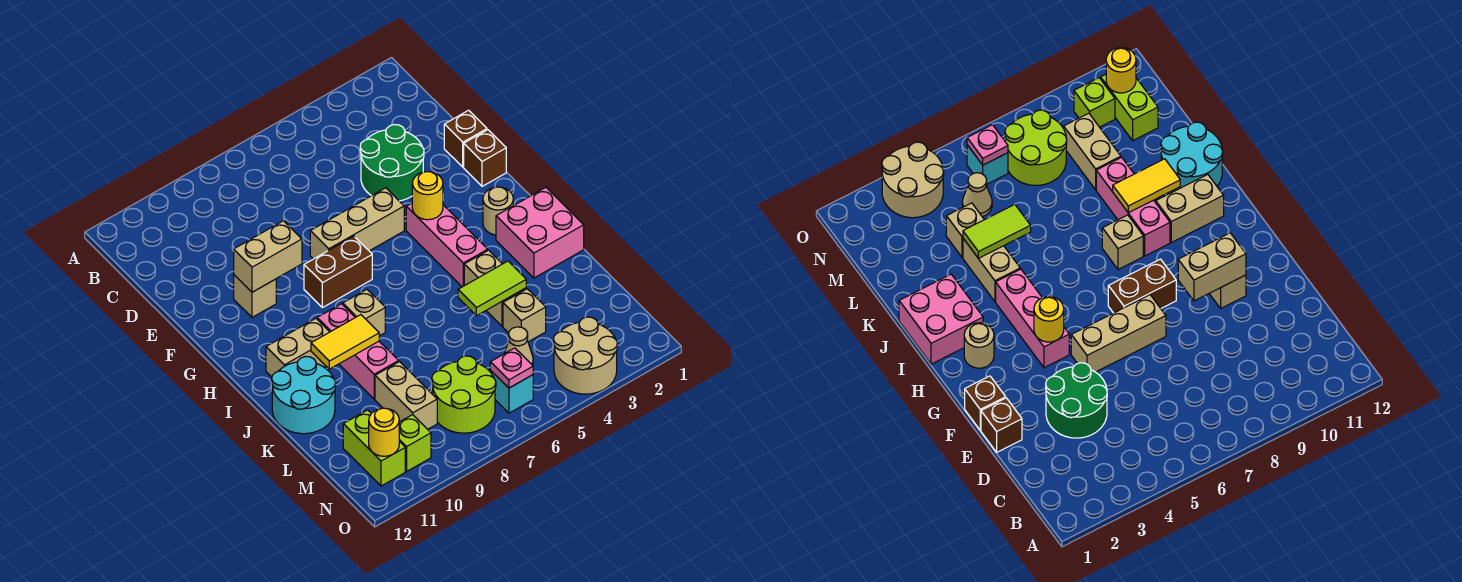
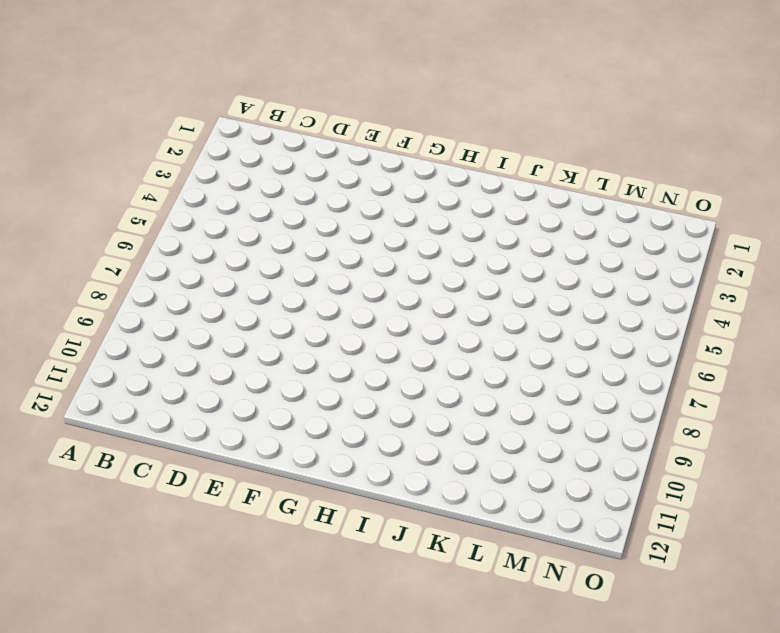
none -> green round brick D3:E4 level 1
none -> brown brick E1 level 1
none -> brown brick F1 level 1

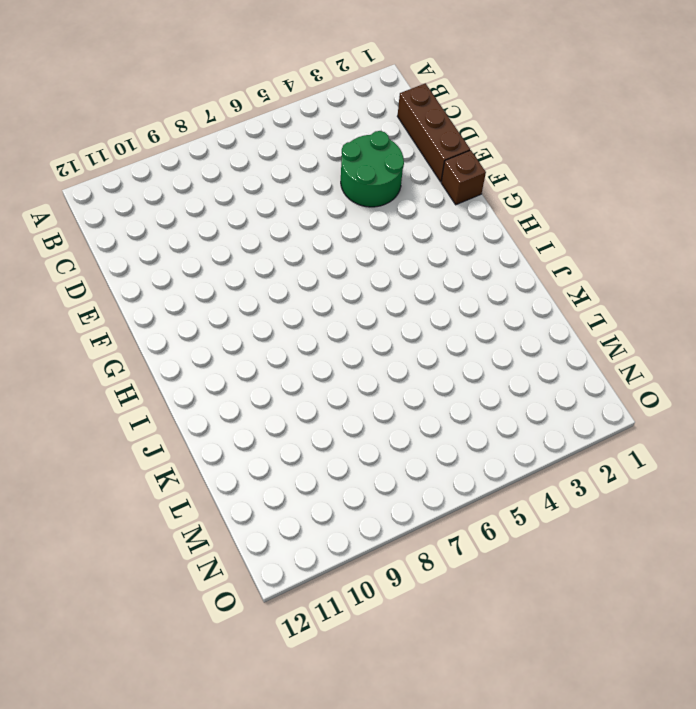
brown brick C1:E1 level 1 -> brown brick E1 level 1
none -> tan brick F5:F7 level 1
none -> tan brick F10 level 1
none -> pink brick G4:I4 level 1

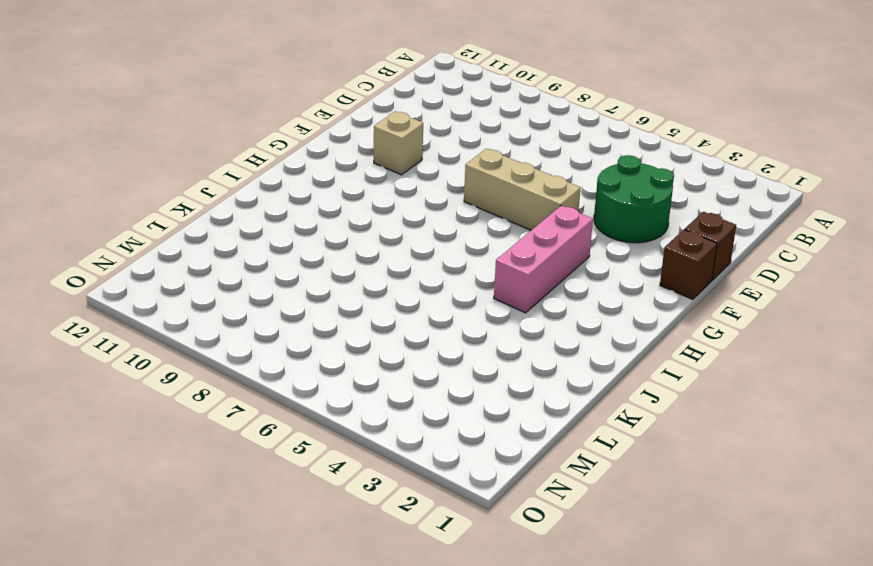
none -> brown brick G7:G8 level 1
none -> tan round brick H2 level 1
none -> pink brick I1:J2 level 1

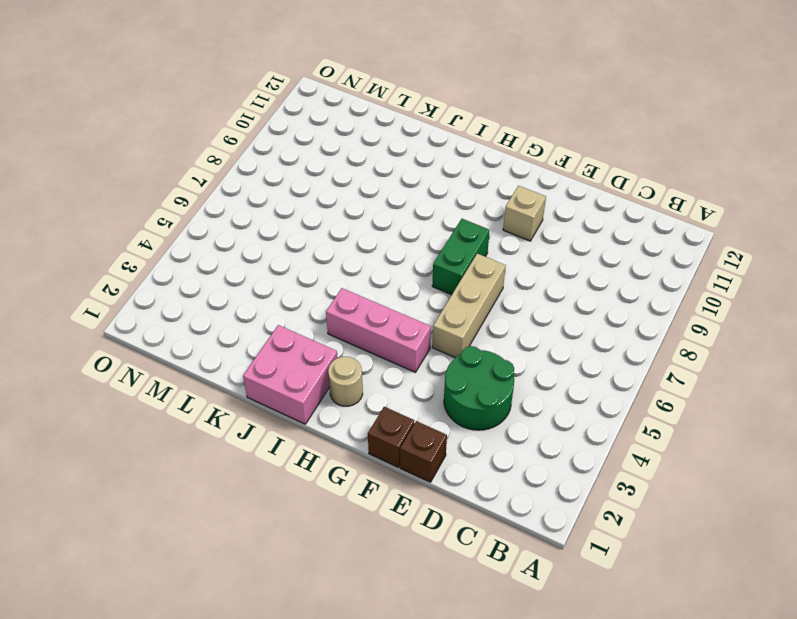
green brick G7:G8 level 1 -> brown brick G7:G8 level 1
none -> tan brick I8 level 1
none -> pink brick I9:K9 level 1
none -> tan brick I10:I11 level 1

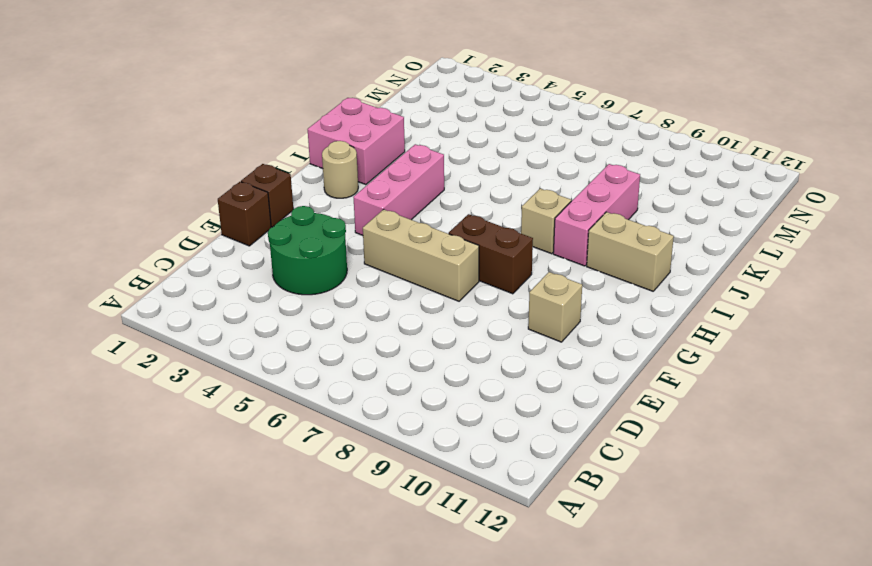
none -> tan brick J4:K4 level 1
none -> cyan round brick J11:K12 level 1
none -> tan brick L4 level 1

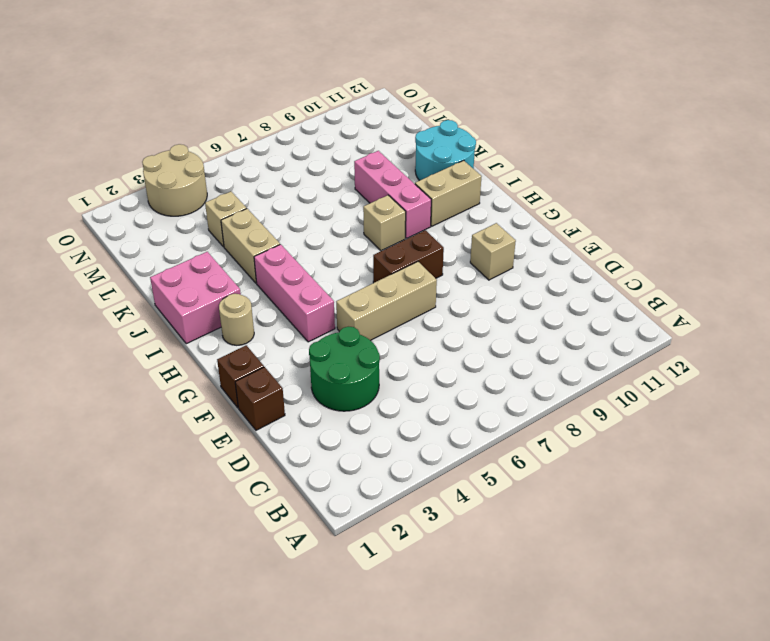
none -> tan brick L9:M9 level 1
none -> tan cone M5 level 1
none -> lime round brick M7:N8 level 1

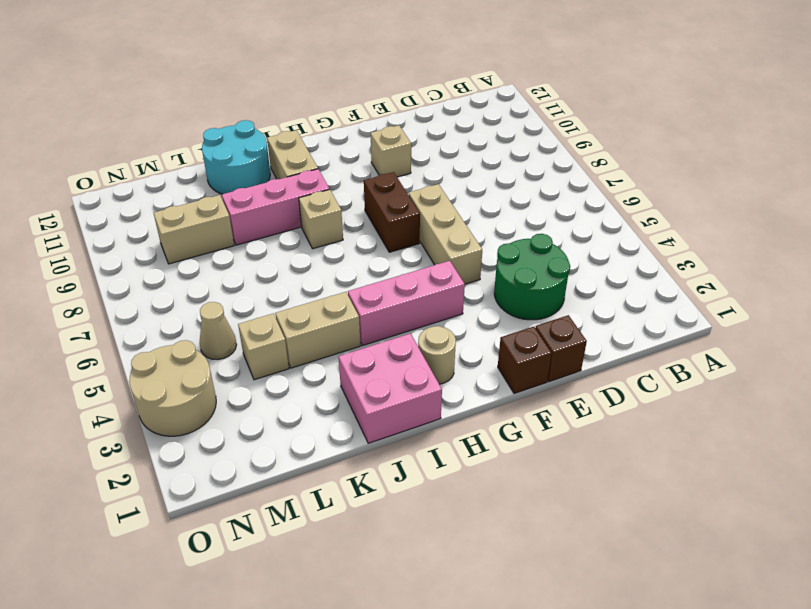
none -> lime round brick M7:N8 level 1
none -> lime brick M11:N11 level 1
none -> cyan brick N6 level 1

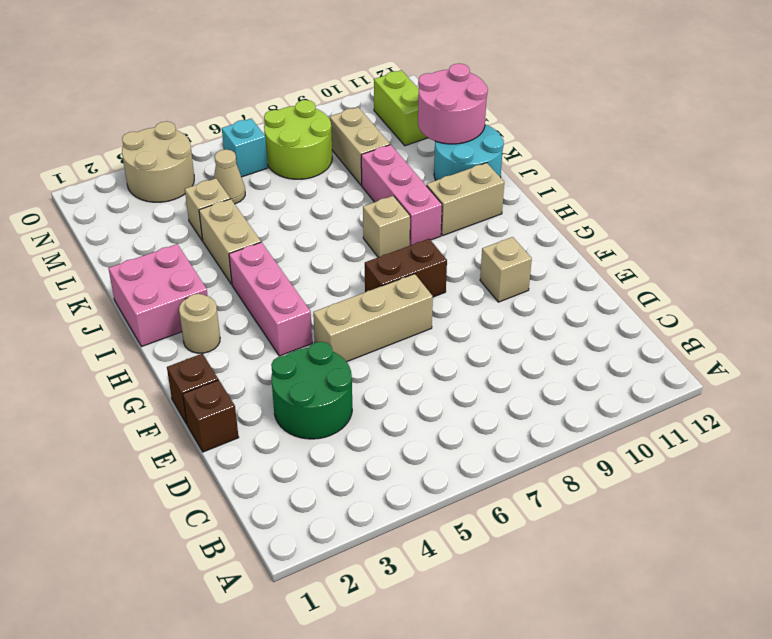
pink round brick K11:L12 level 2 -> none
none -> lime brick N10 level 1
none -> tan brick F9:F10 level 2
none -> yellow round brick G4 level 2

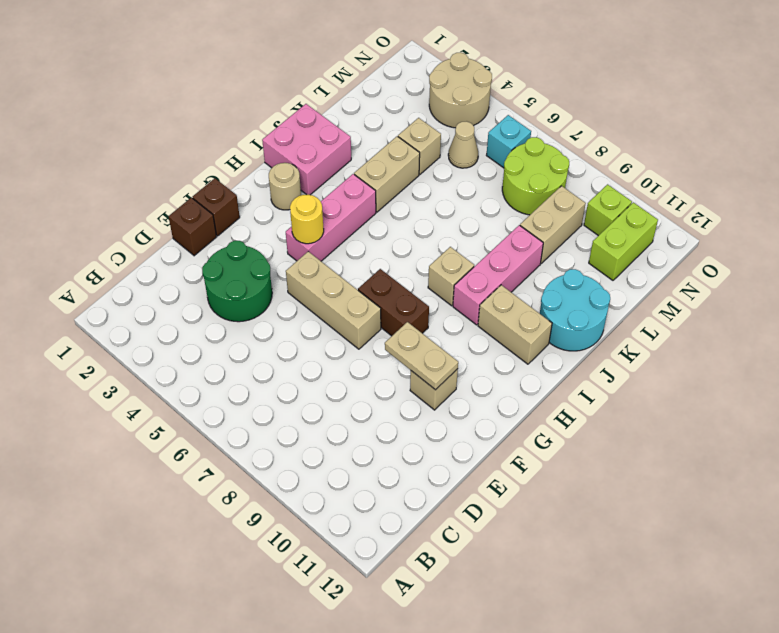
tan plate F9:F10 level 2 -> tan brick F9:F10 level 2
none -> yellow tile J9:J10 level 2
none -> lime tile K4:K5 level 2
none -> pink plate N6 level 2

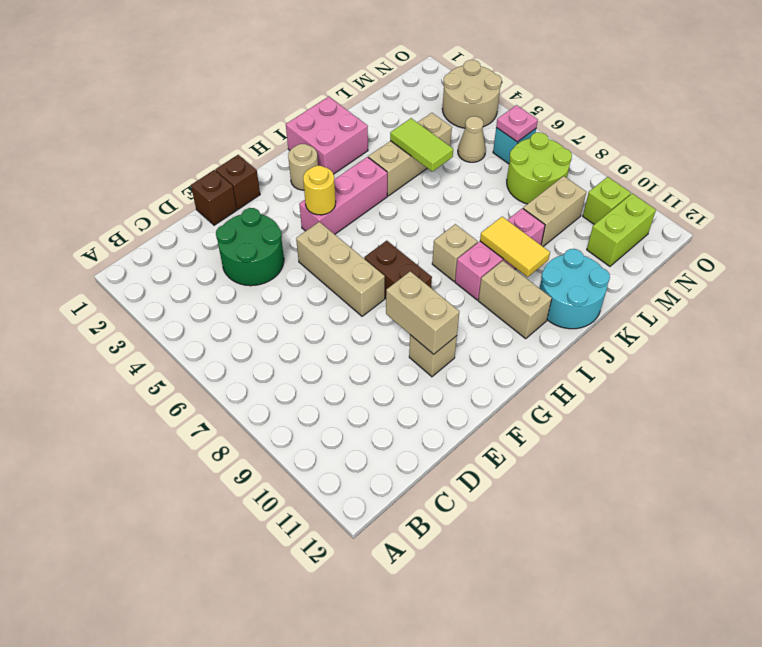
none -> yellow round brick N11 level 2

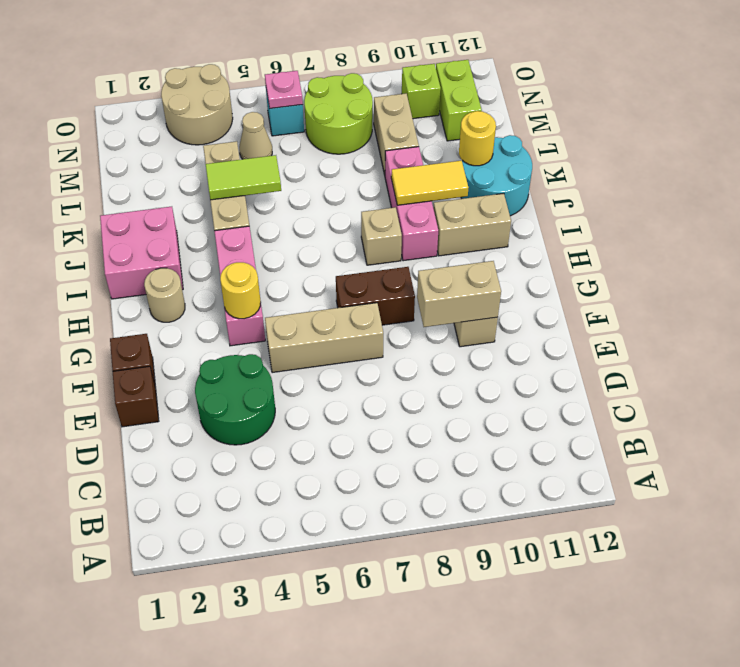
yellow round brick K11 level 2 -> yellow round brick N11 level 2

